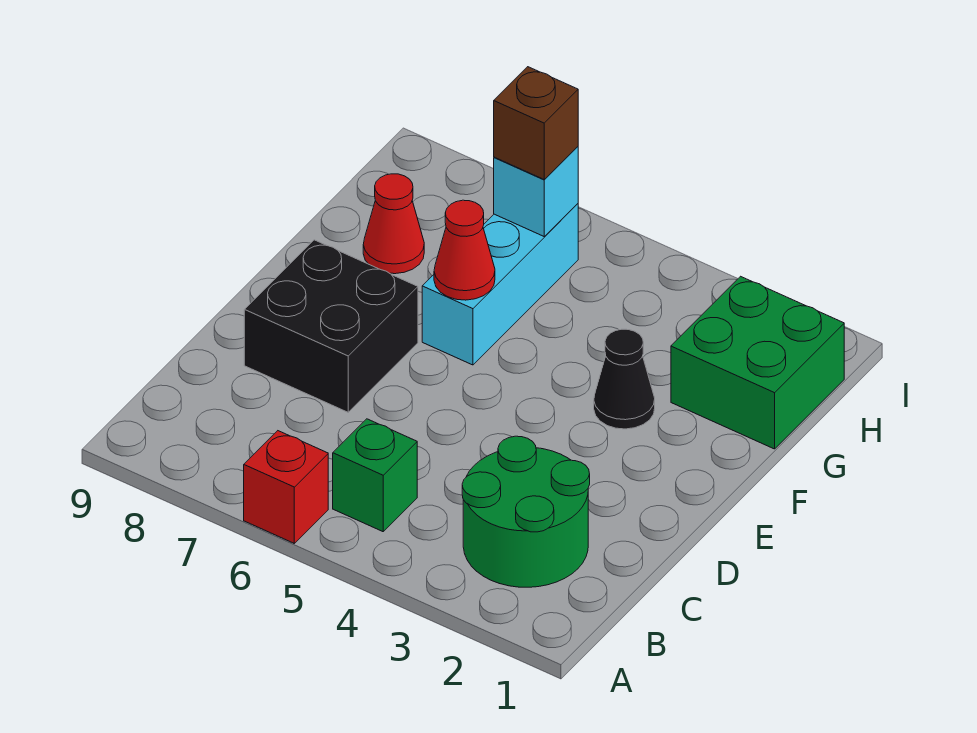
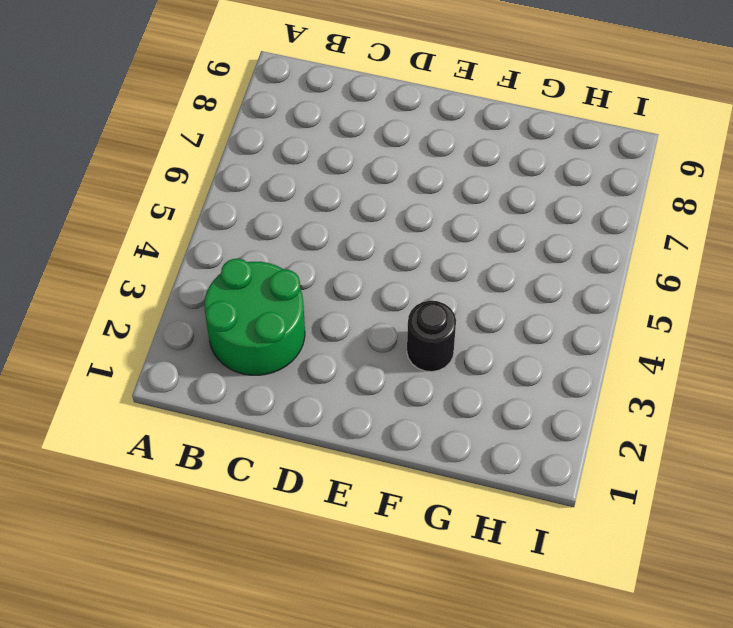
black round brick F3 level 1 -> black cone F3 level 1
none -> red brick A6 level 1
none -> green brick B5 level 1

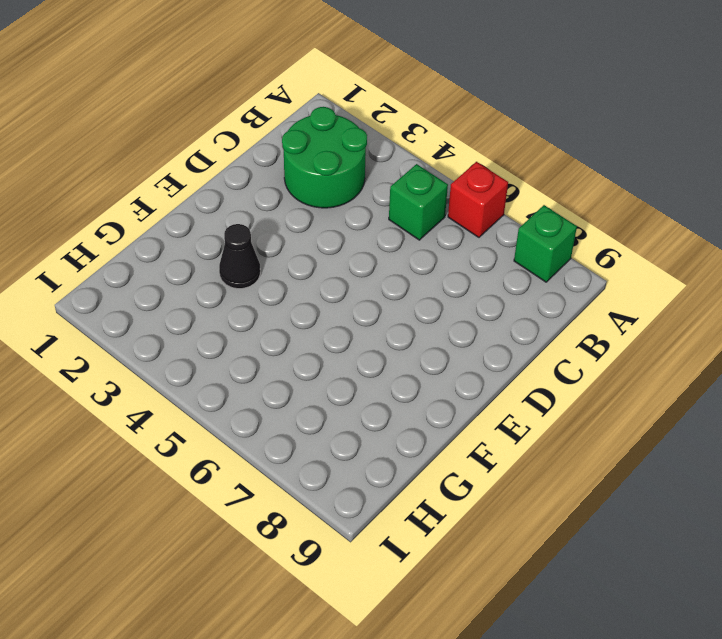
green brick A8 level 1 -> none
none -> black brick D7:E8 level 1
none -> cyan brick F6:H6 level 1

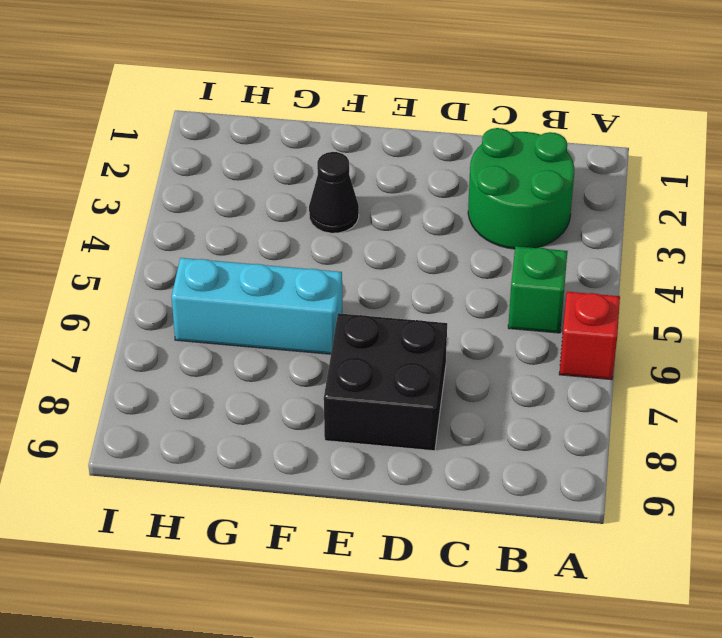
none -> green brick G1:H2 level 1
none -> red cone G8 level 1

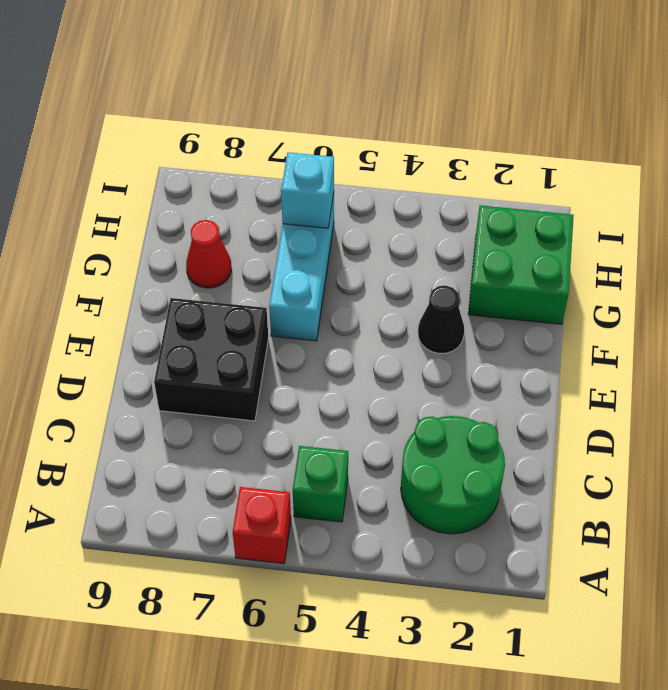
none -> red cone F6 level 2
none -> brown brick H6 level 3

